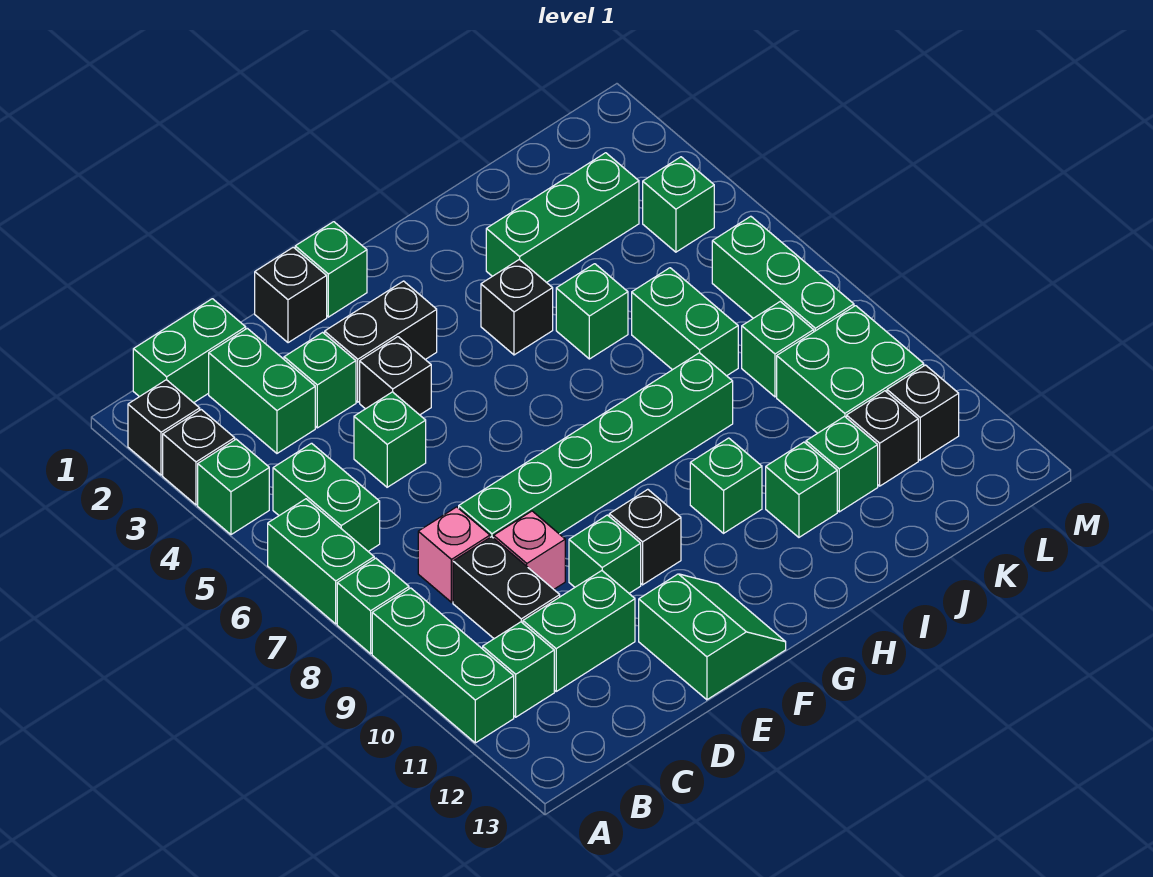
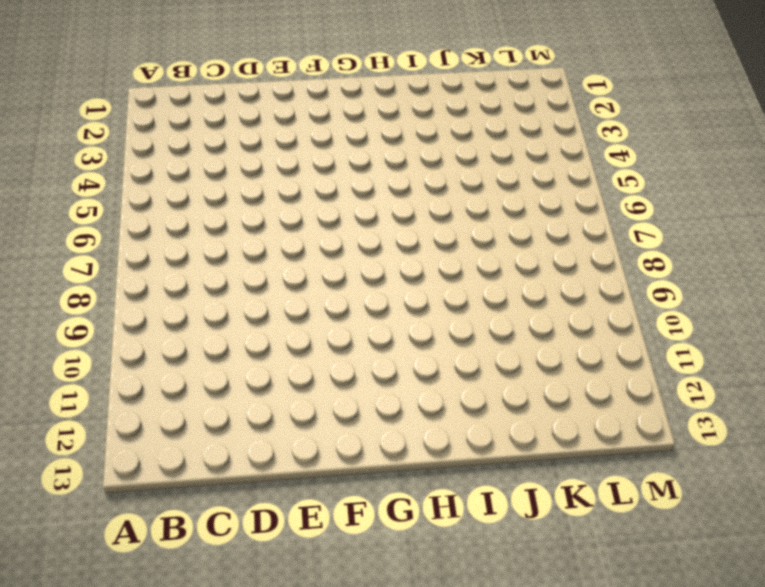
none -> black brick A2 level 1
none -> black brick A3 level 1
none -> green brick A4 level 1
none -> green brick A6:A7 level 1

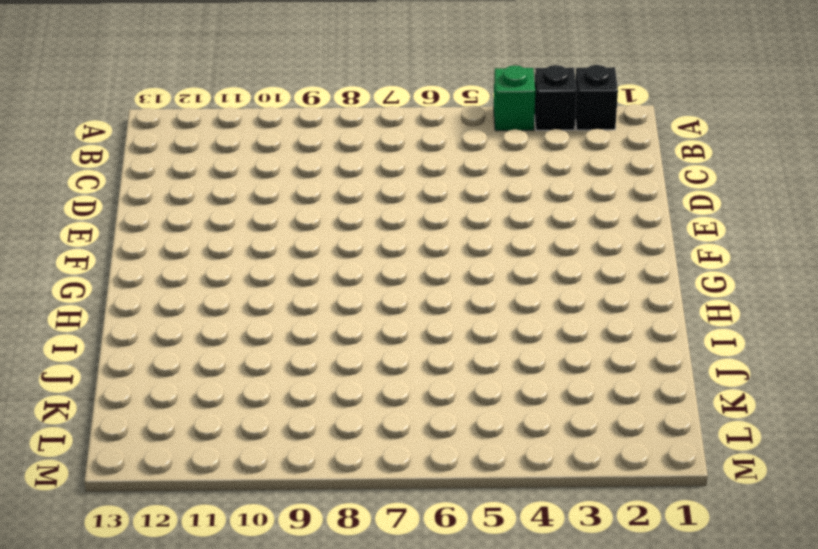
none -> green brick A6:A7 level 1
none -> green brick A8 level 1
none -> green brick A9:A11 level 1
none -> green brick B1:C1 level 1

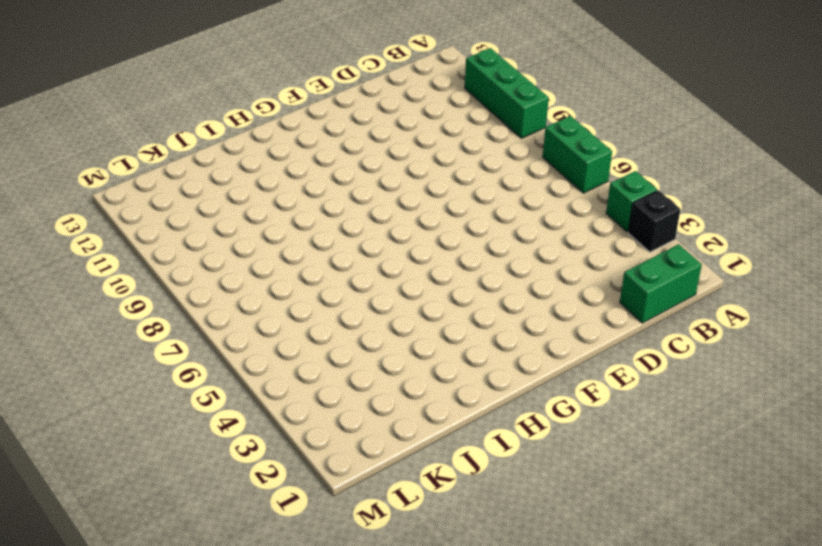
none -> black brick A2 level 1
none -> green brick A8 level 1
none -> green brick B5:B6 level 1
none -> green brick B11 level 1

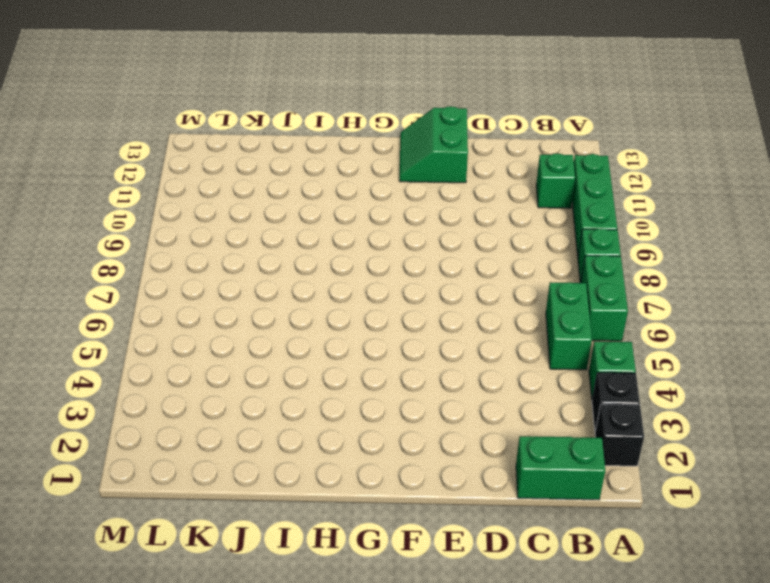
none -> green brick C2:C3 level 1
none -> pink brick C8 level 1
none -> black brick C9:C10 level 1
none -> green brick C11:D11 level 1

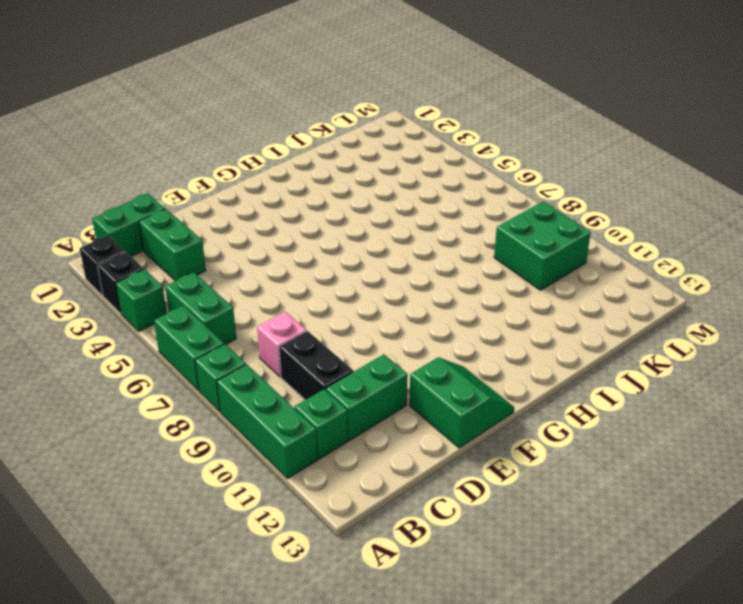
none -> green brick D3 level 1
none -> green brick D5 level 1
none -> green brick D8:I8 level 1
none -> pink brick D9 level 1

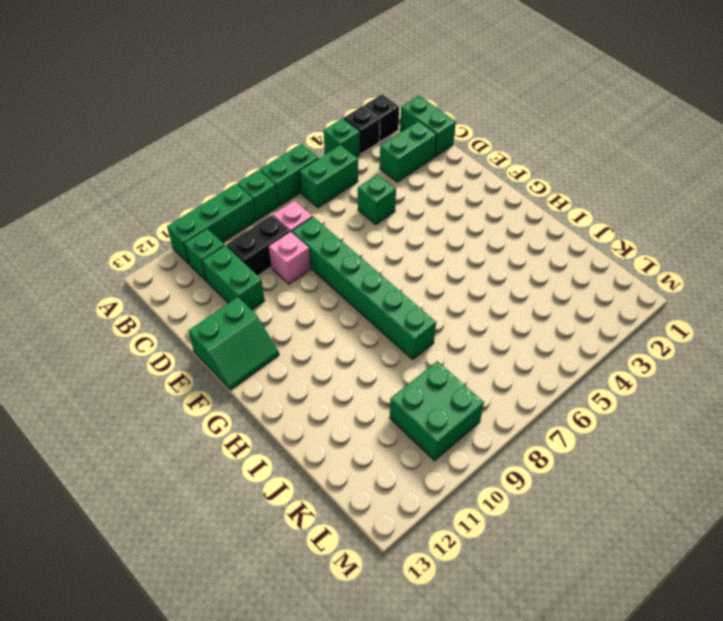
none -> green brick D3 level 1
none -> black brick E1 level 1
none -> black brick E3:F3 level 1
none -> black brick E4 level 1

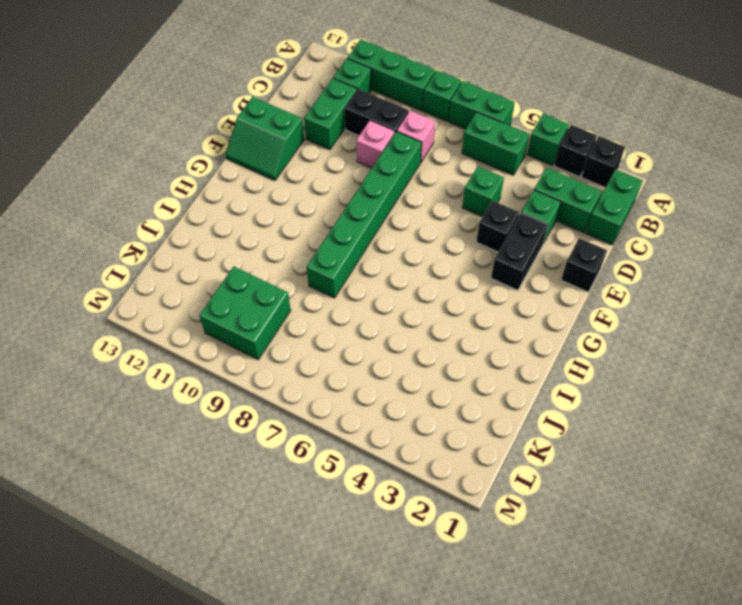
none -> green brick E10 level 1
none -> green brick F1 level 1
none -> black brick F10 level 1
none -> black brick H4 level 1

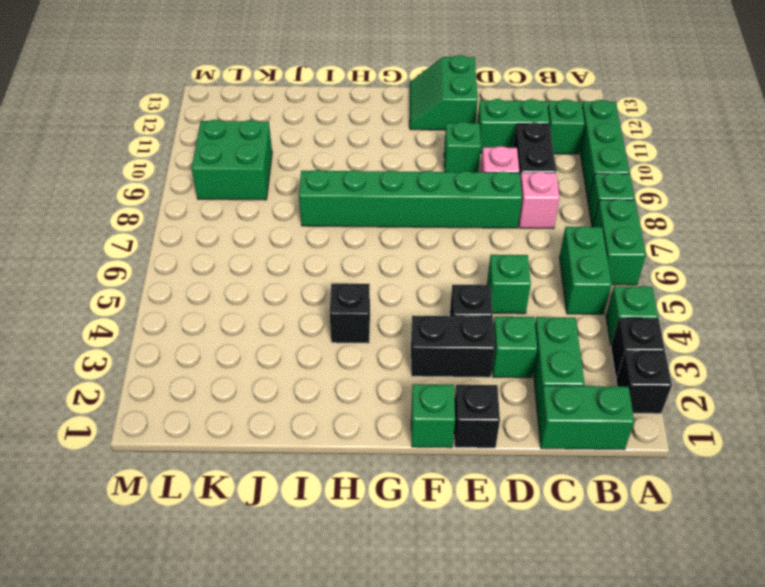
none -> black brick F10 level 1
none -> green brick H10 level 1
none -> green brick I3:K3 level 1
none -> green brick I5 level 1

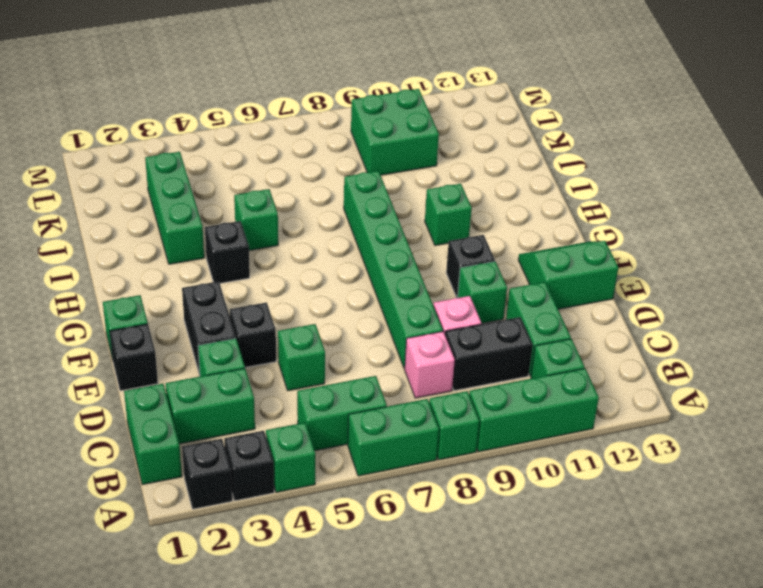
none -> green brick I11 level 1
none -> green brick J6:J7 level 1
none -> green brick J11 level 1
none -> green brick K8 level 1

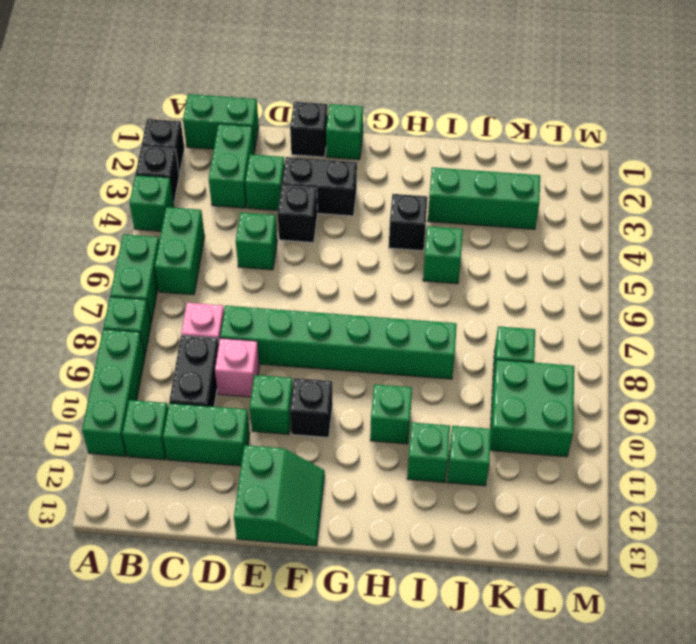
none -> green brick J6:J7 level 1
none -> black brick K11 level 1
none -> green brick L4 level 1
none -> green brick L6:L8 level 1

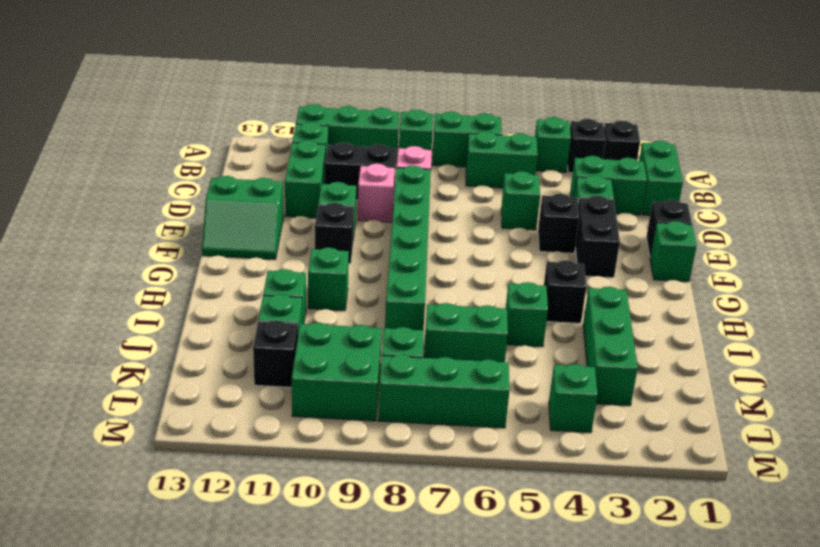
none -> black brick L11 level 1

